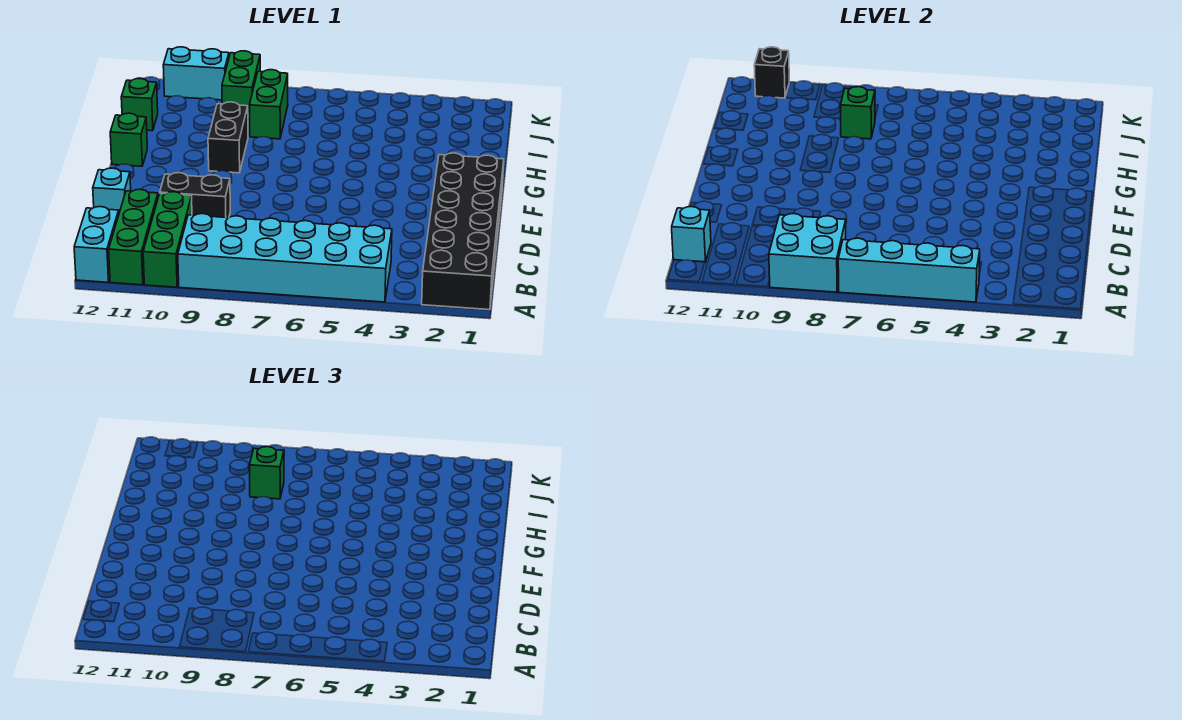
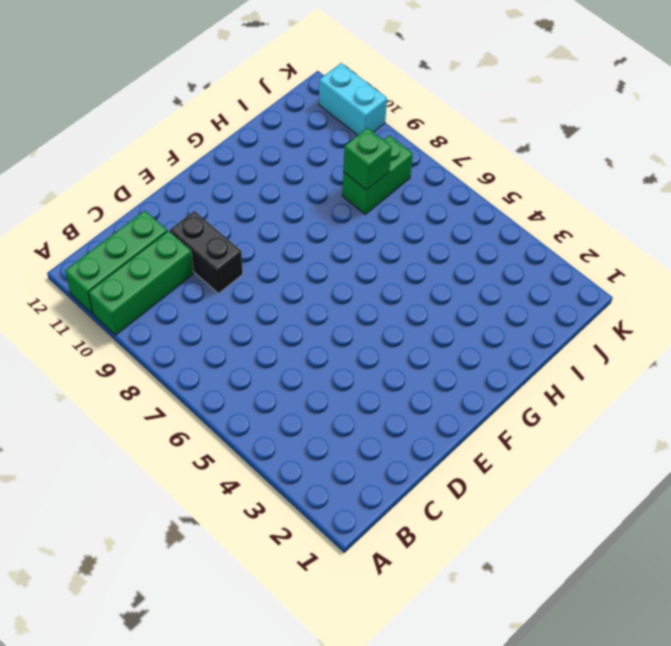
none -> black brick A1:F2 level 1
none -> cyan brick A4:B9 level 1
none -> cyan brick A12:B12 level 1

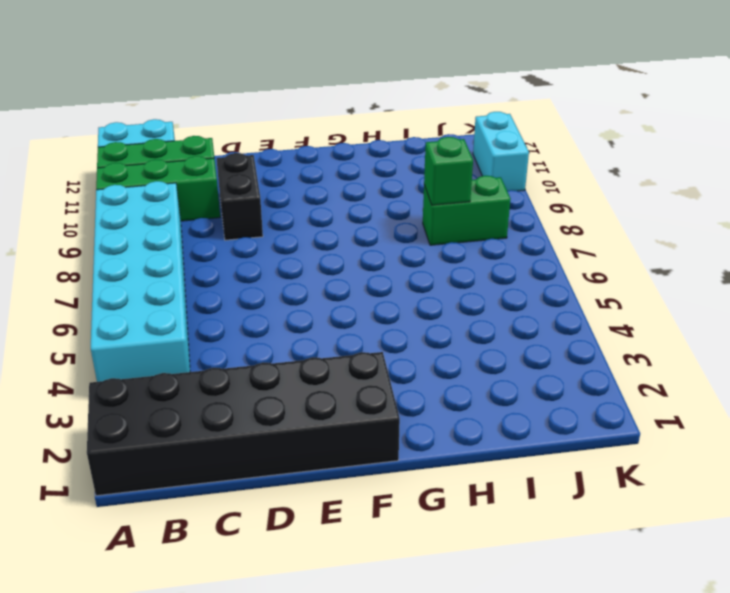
none -> cyan brick D12 level 1
none -> black brick G9:H9 level 1
none -> green brick G12 level 1

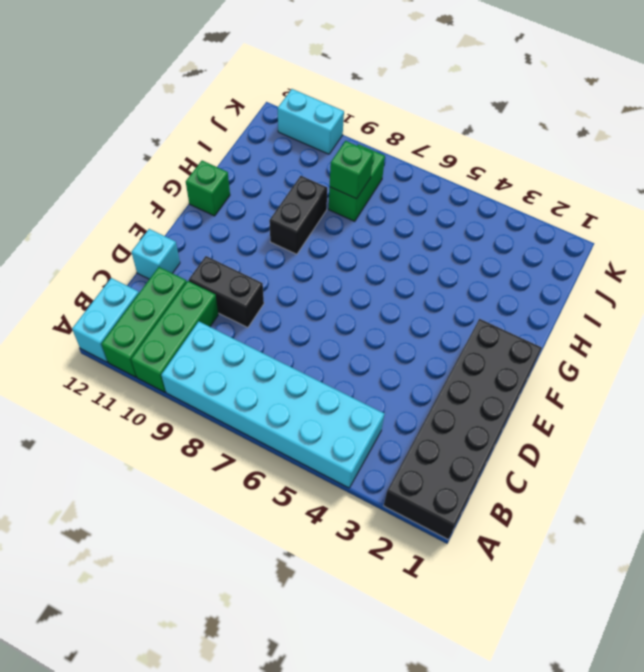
none -> green brick I12 level 1
none -> green brick J9:K9 level 1
none -> cyan brick A4:A7 level 2

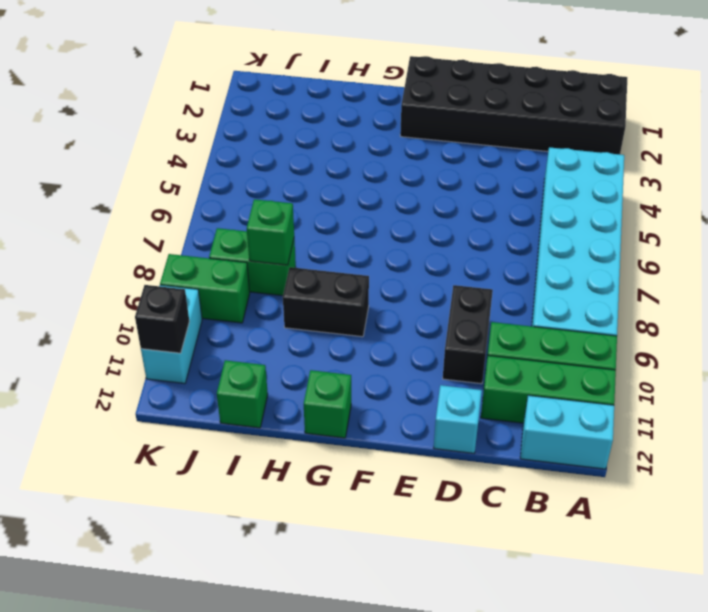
none -> cyan brick A4:A7 level 2
none -> cyan brick A8:B9 level 2
none -> cyan brick B12 level 2

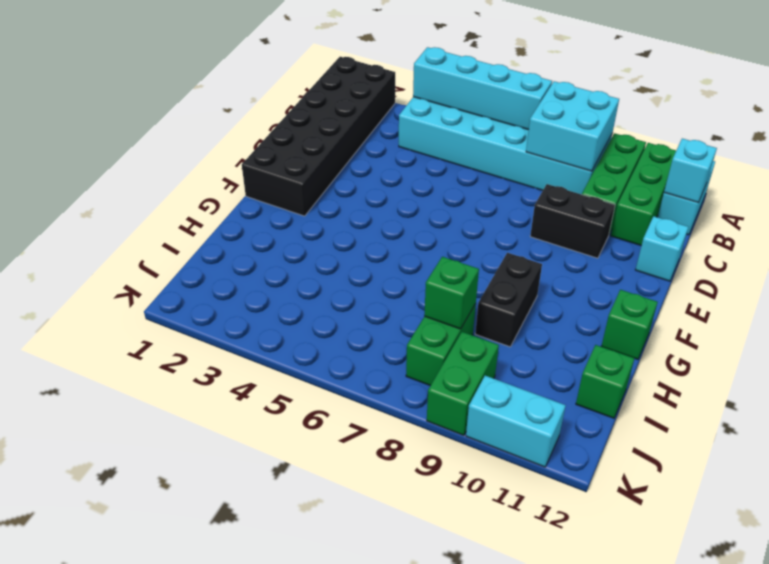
none -> black brick K11 level 2
none -> green brick I8 level 3

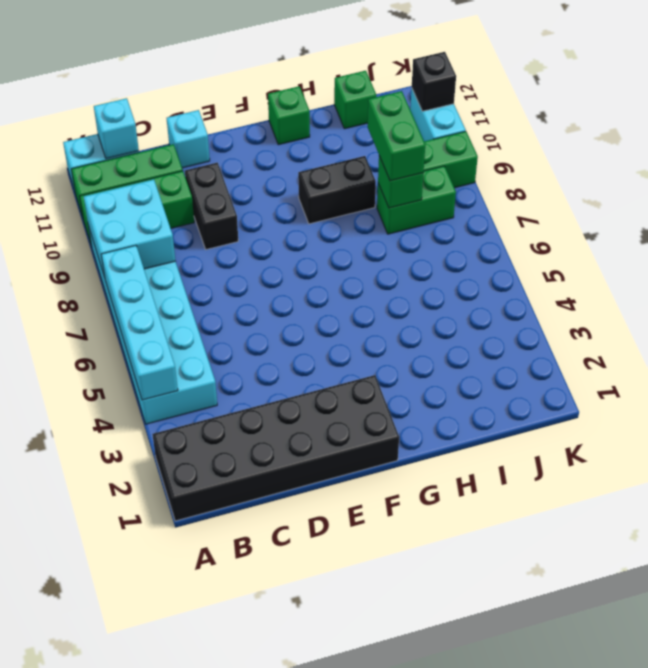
green brick I8:I9 level 3 -> green brick I8 level 3

